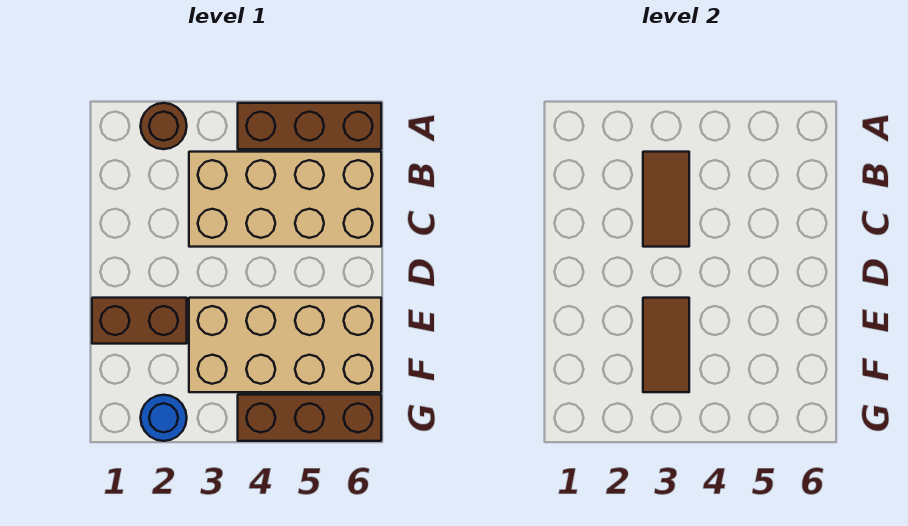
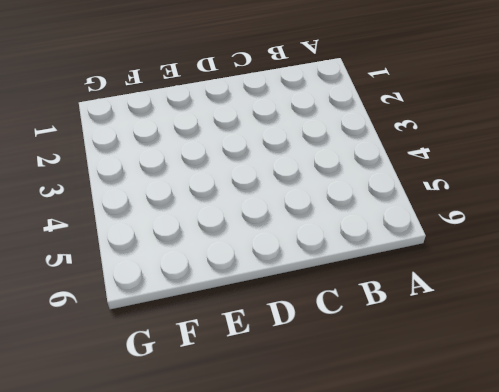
none -> brown round brick A2 level 1
none -> brown brick A4:A6 level 1

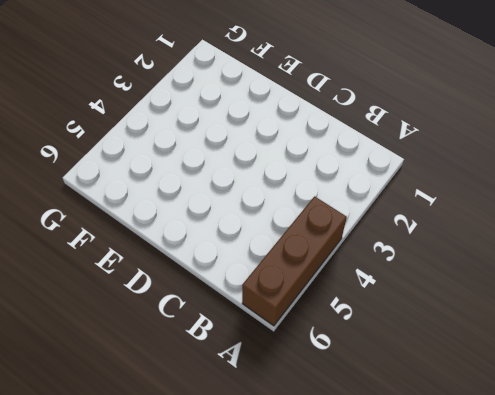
none -> brown round brick A2 level 1
none -> tan brick B3:C6 level 1

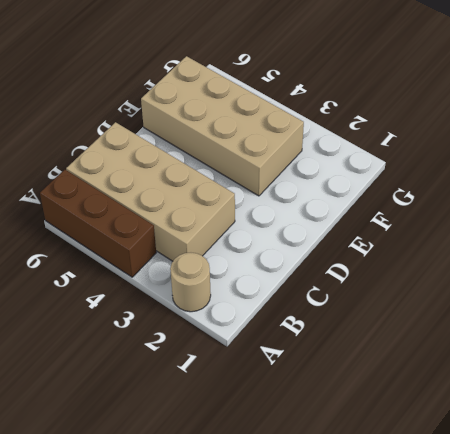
tan round brick A2 level 1 -> brown round brick A2 level 1
none -> brown brick E1:E2 level 1
none -> blue round brick G2 level 1

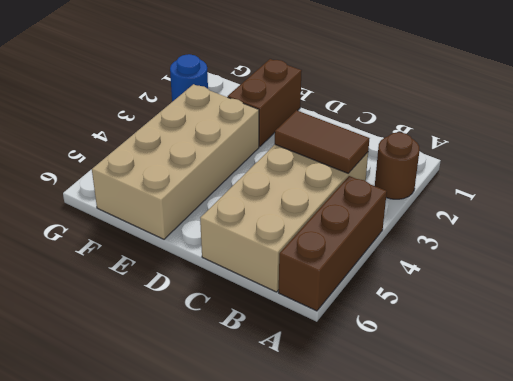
none -> brown brick G4:G6 level 1
none -> brown tile E3:F3 level 2

